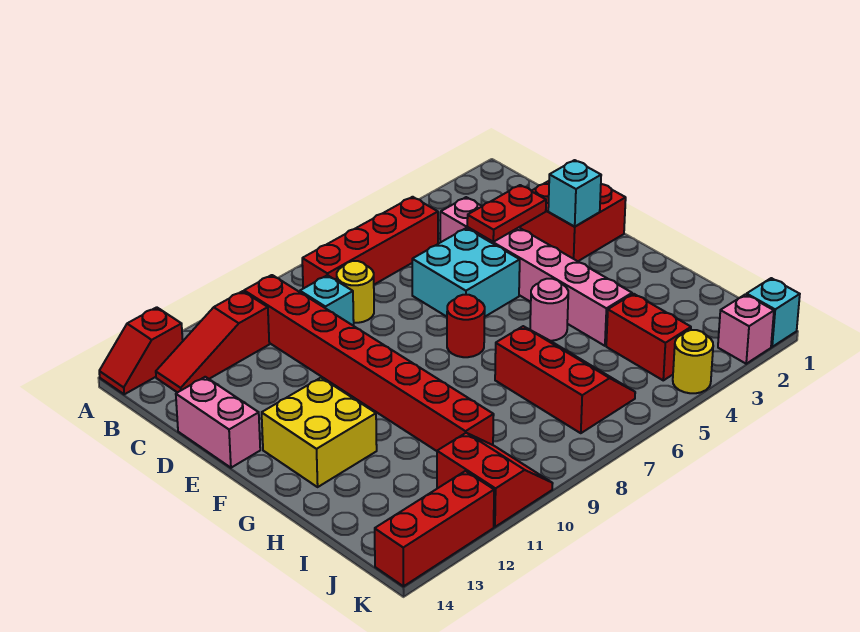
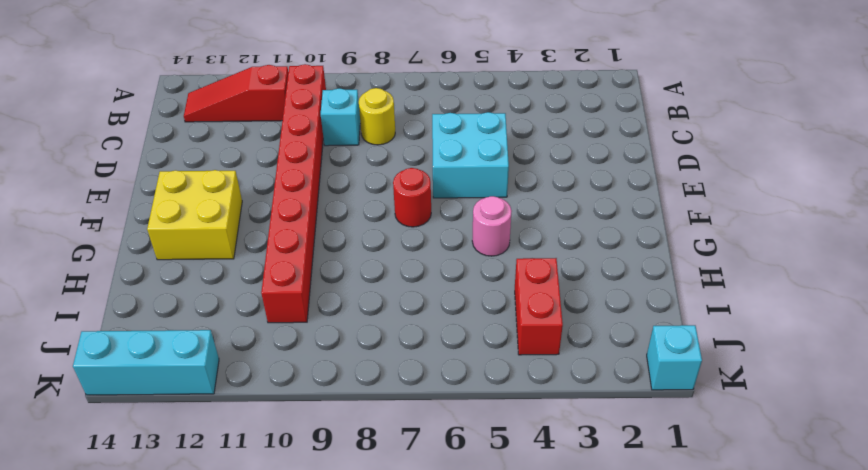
cyan brick K12:K14 level 1 -> red brick K12:K14 level 1
none -> red slope A13:A14 level 1 top 13
none -> red brick B5:B8 level 1
none -> pink brick C4:H4 level 1

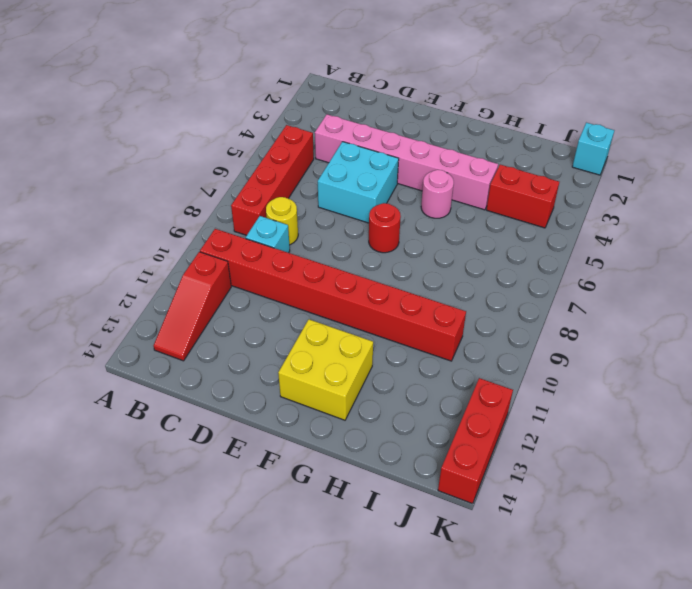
none -> red slope A13:A14 level 1 top 13
none -> red brick D1:E2 level 1
none -> pink brick D14:E14 level 1

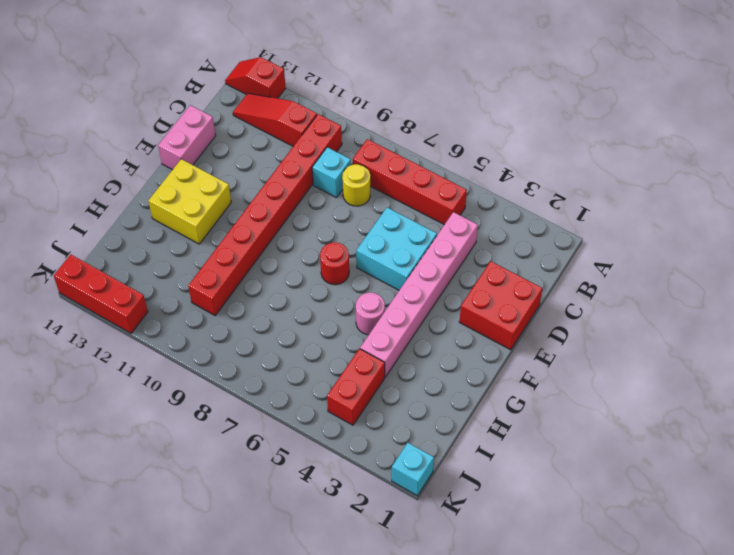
none -> red slope H6:J7 level 1 top 7
none -> red slope J10:K11 level 1 top 11
none -> pink brick K2 level 1

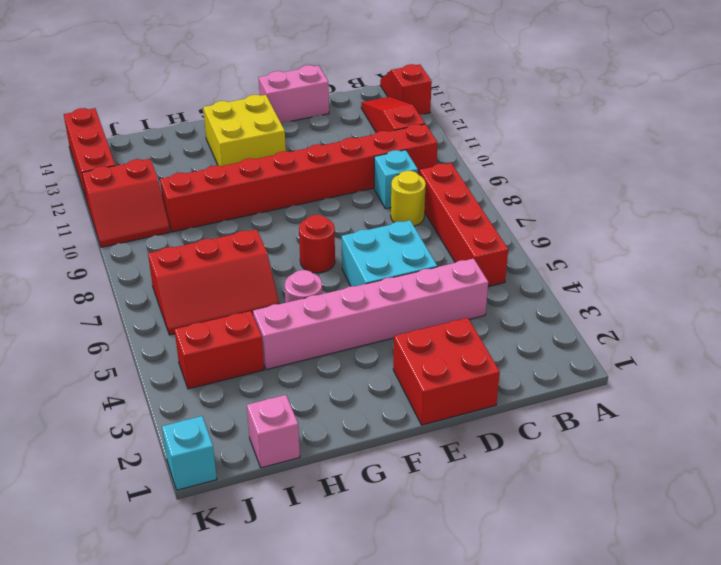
pink brick I1 level 1 -> pink brick K2 level 1
none -> yellow round brick K4 level 1
none -> red plate D3:D4 level 2
none -> cyan brick E2 level 2

